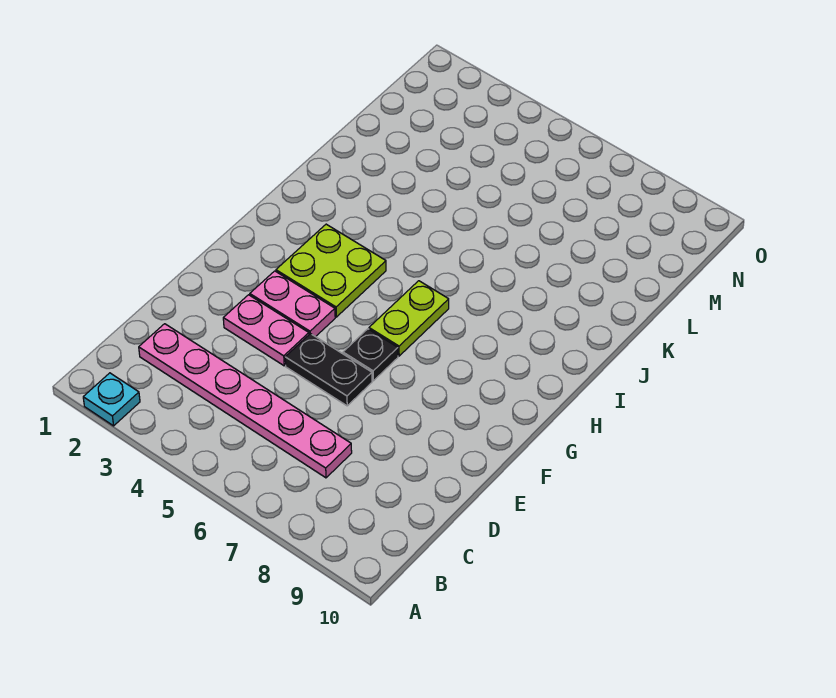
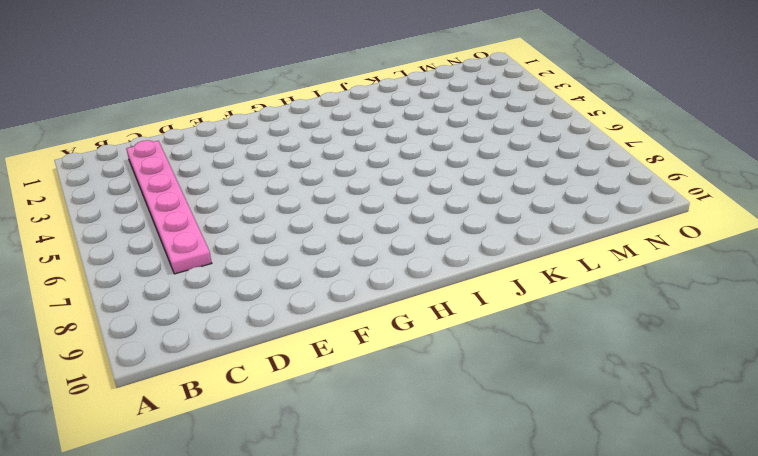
none -> cyan plate A2 level 1
none -> pink plate E3:E4 level 1

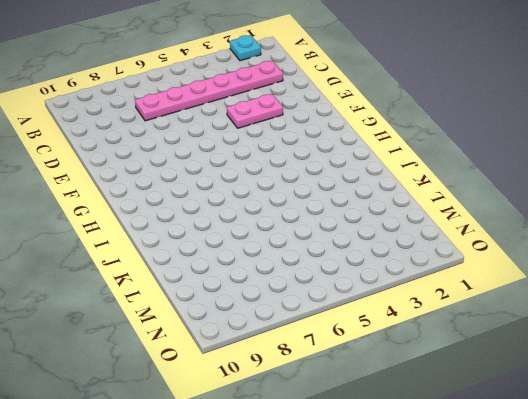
none -> black plate E5:E6 level 1
none -> pink plate F3:F4 level 1

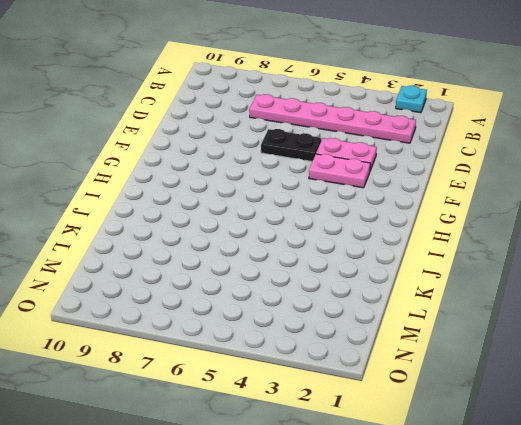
none -> black plate F6 level 1
none -> lime plate G3:H4 level 1

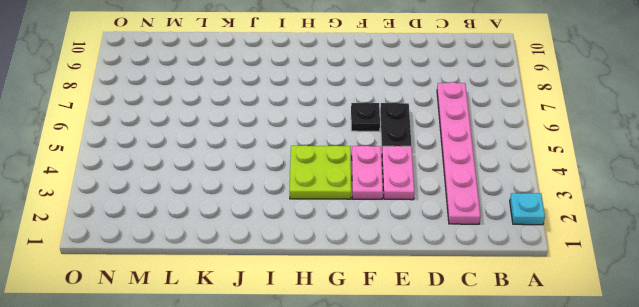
none -> lime plate G6:H6 level 1

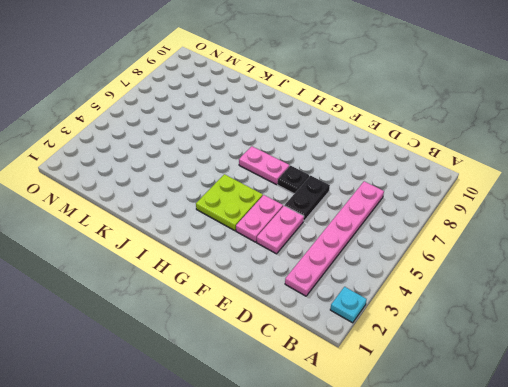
pink plate G6:H6 level 1 -> lime plate G6:H6 level 1

